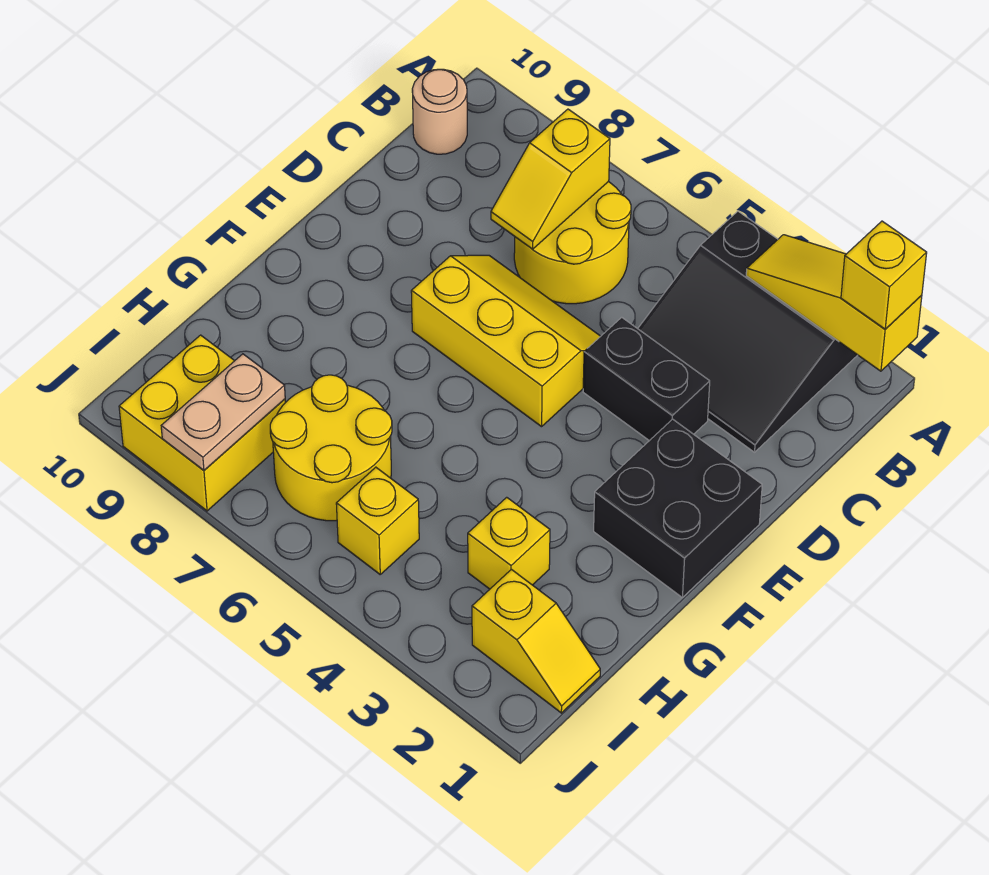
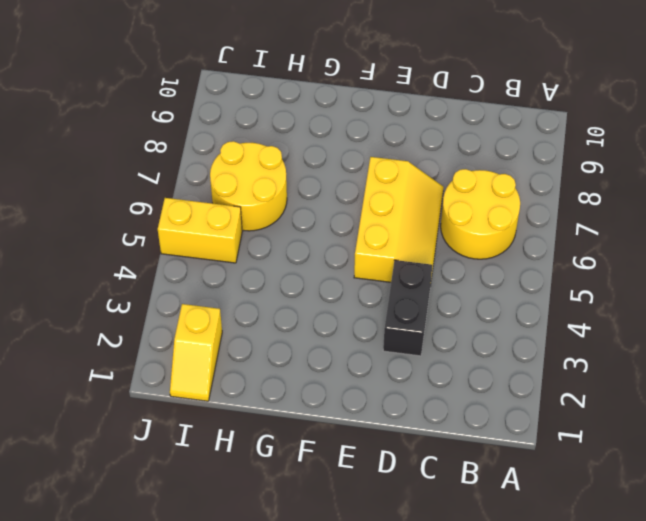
yellow brick I5:J5 level 1 -> yellow brick I5 level 1
none -> black slope A2:C4 level 1 top A
none -> tan round brick B10 level 1
none -> black brick E1:F2 level 1

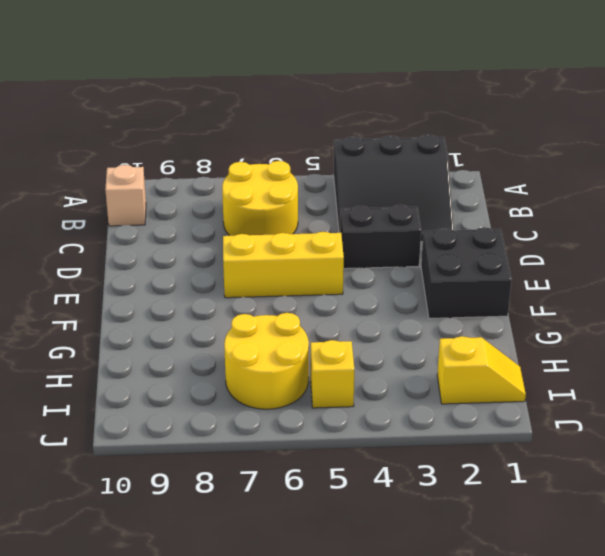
tan brick B10 level 1 -> tan round brick B10 level 1
none -> yellow brick H3 level 1
none -> yellow brick I8:J9 level 1
none -> yellow slope A1:A3 level 2 top 1

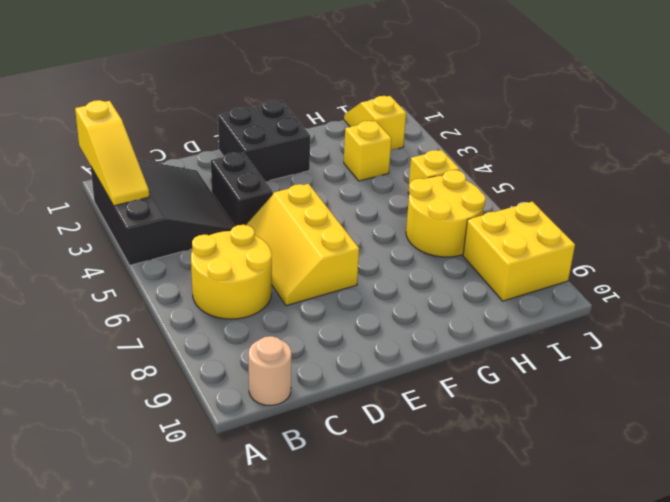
none -> yellow slope B7:C7 level 2 top B
none -> tan plate I8:J8 level 2
none -> yellow brick A1 level 3

